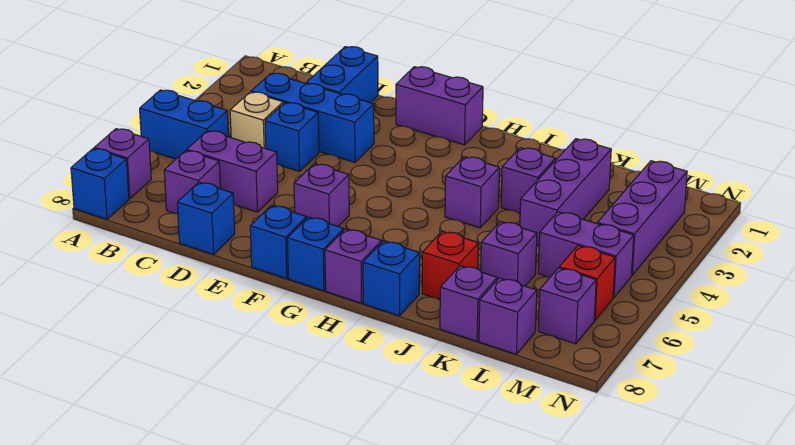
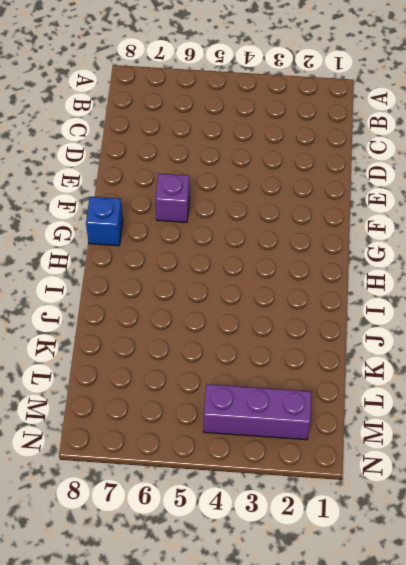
none -> blue brick A5:B5 level 1
none -> purple brick A7 level 1
none -> blue brick A8 level 1

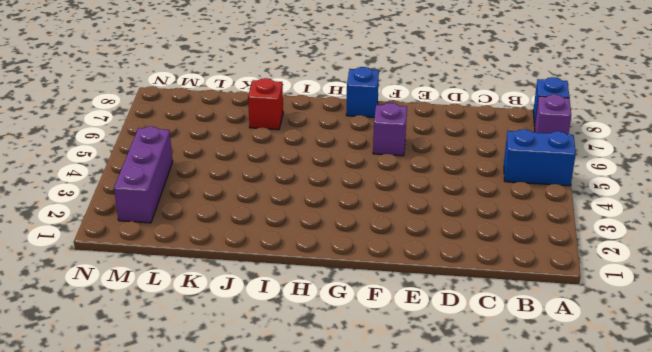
none -> blue brick C3:E3 level 1
none -> tan brick C4 level 1
none -> purple brick C6:D6 level 1

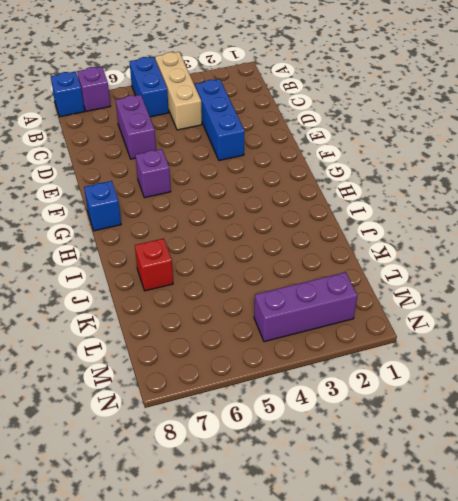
tan brick A4:C4 level 1 -> tan brick C4 level 1
none -> purple brick C7 level 1
none -> blue brick D1:D2 level 1
none -> blue brick D4 level 1

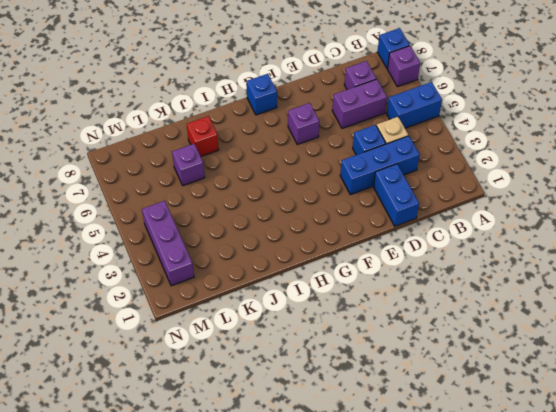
none -> blue brick D8 level 1
none -> purple brick F1:G1 level 1
none -> blue brick F8 level 1

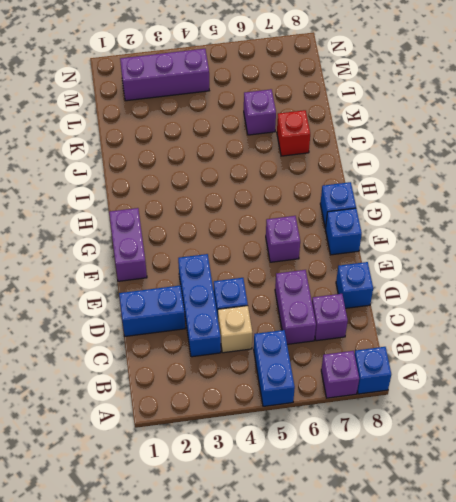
none -> purple brick H8 level 1
none -> purple brick I4 level 1
none -> blue brick I8 level 1

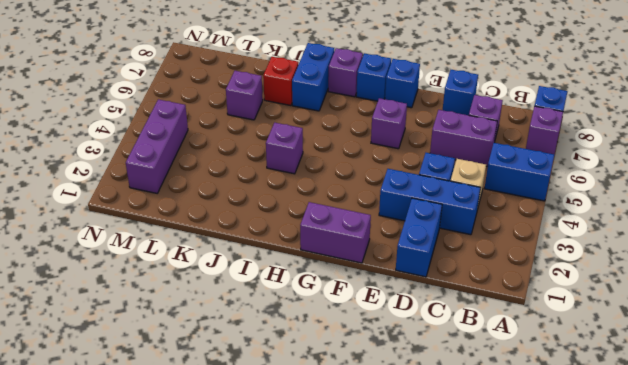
blue brick I7:I8 level 1 -> blue brick I8 level 1
none -> purple brick J3 level 1
none -> purple brick K2:K4 level 1
none -> purple brick K8 level 1

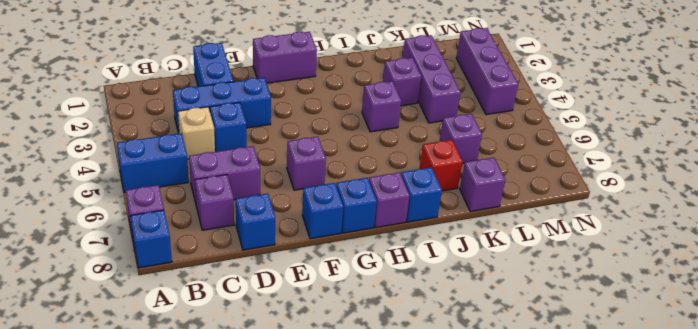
none -> purple brick L5:M5 level 1
none -> purple brick L8 level 1
none -> red brick M6 level 1

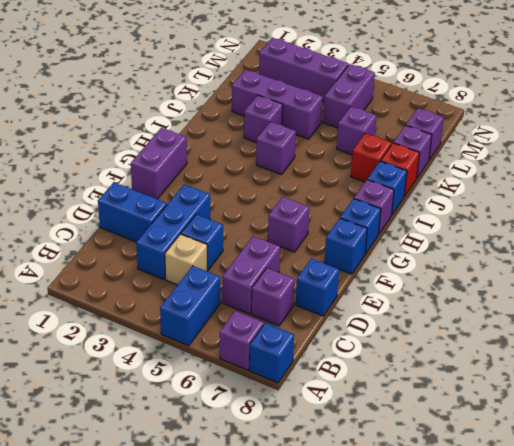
red brick J8 level 1 -> red brick M6 level 1
none -> purple brick M7 level 1

